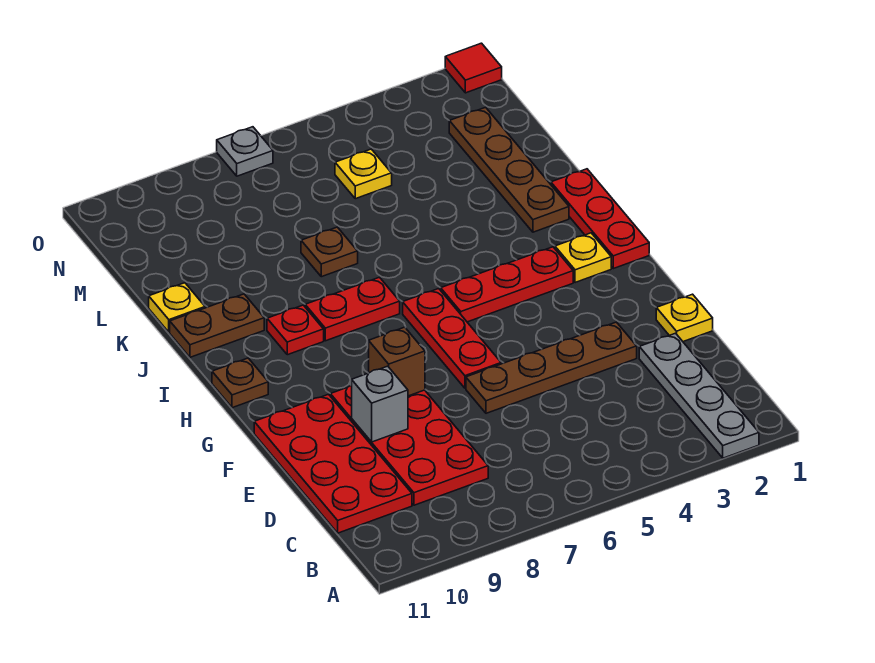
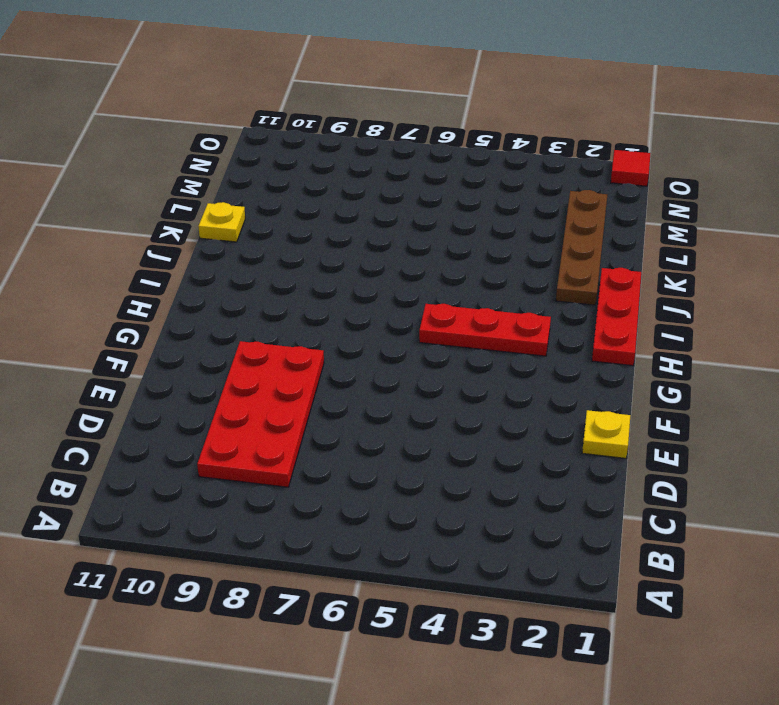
none -> grey plate A2:D2 level 1
none -> red plate C10:F11 level 1
none -> brown plate E3:E6 level 1

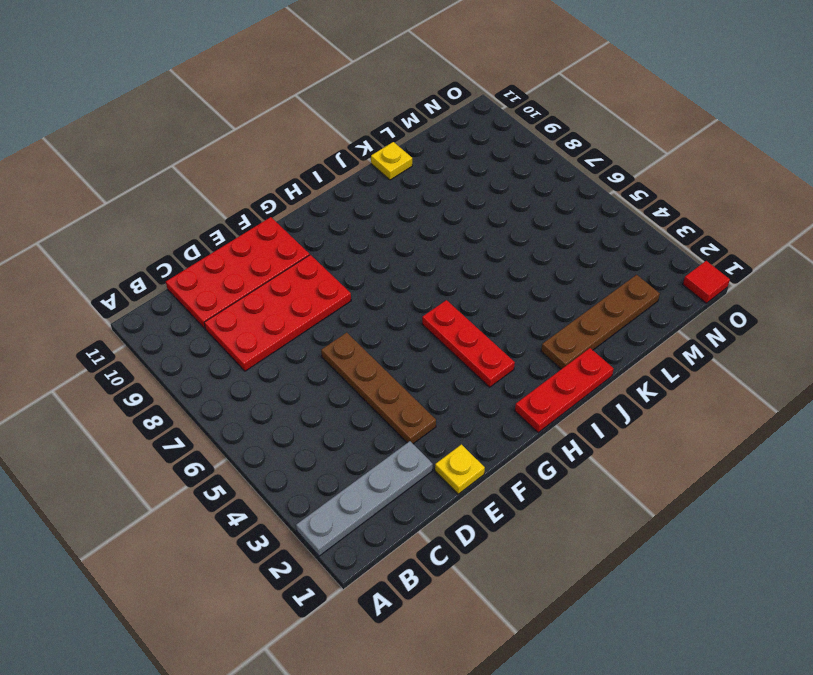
none -> red plate F6:H6 level 1
none -> yellow plate H2 level 1
none -> brown plate H11 level 1

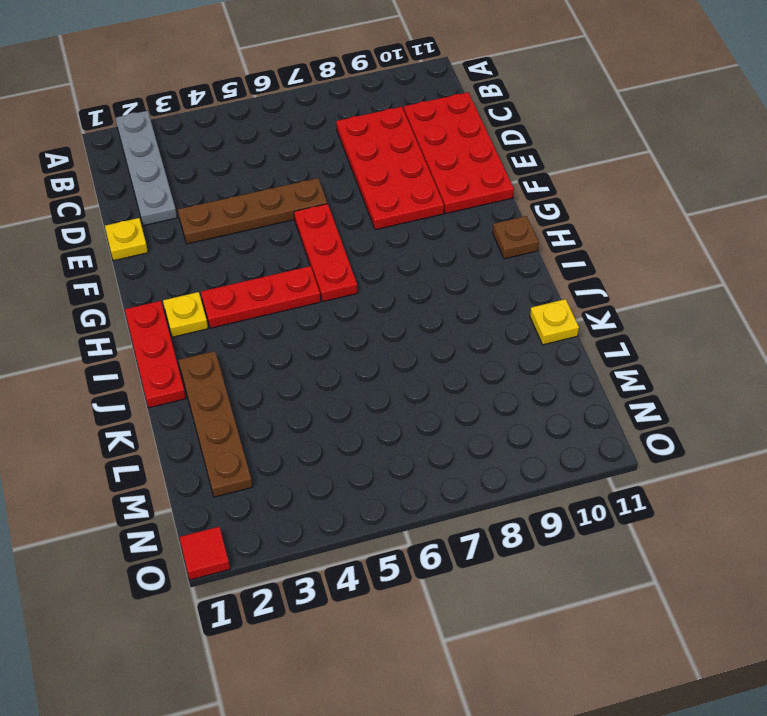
none -> red plate I7:I8 level 1
none -> red plate I9 level 1
none -> brown plate J10:J11 level 1

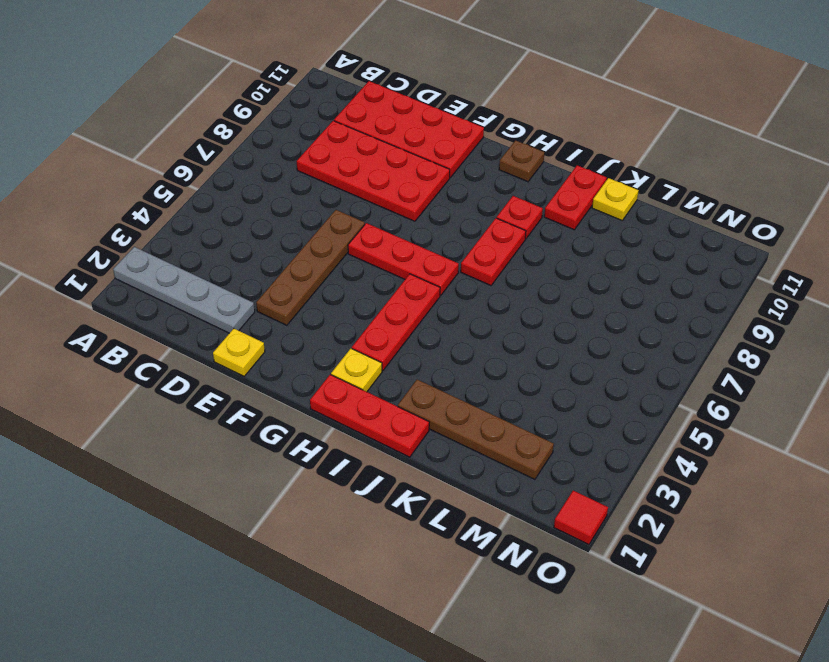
red plate J10:J11 level 1 -> brown plate J10:J11 level 1
none -> brown plate K7 level 1
none -> yellow plate M5 level 1
none -> grey plate O7 level 1

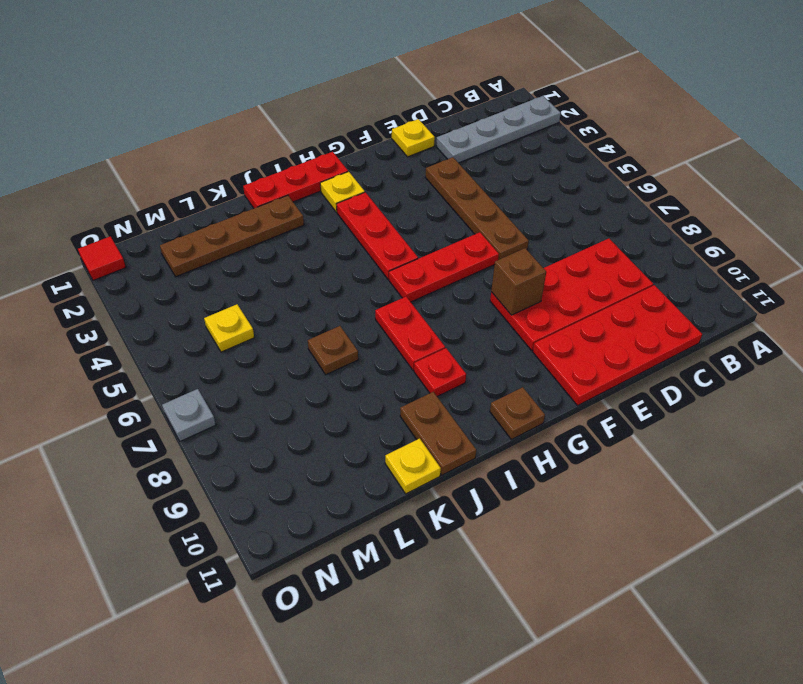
none -> grey brick E9 level 2

